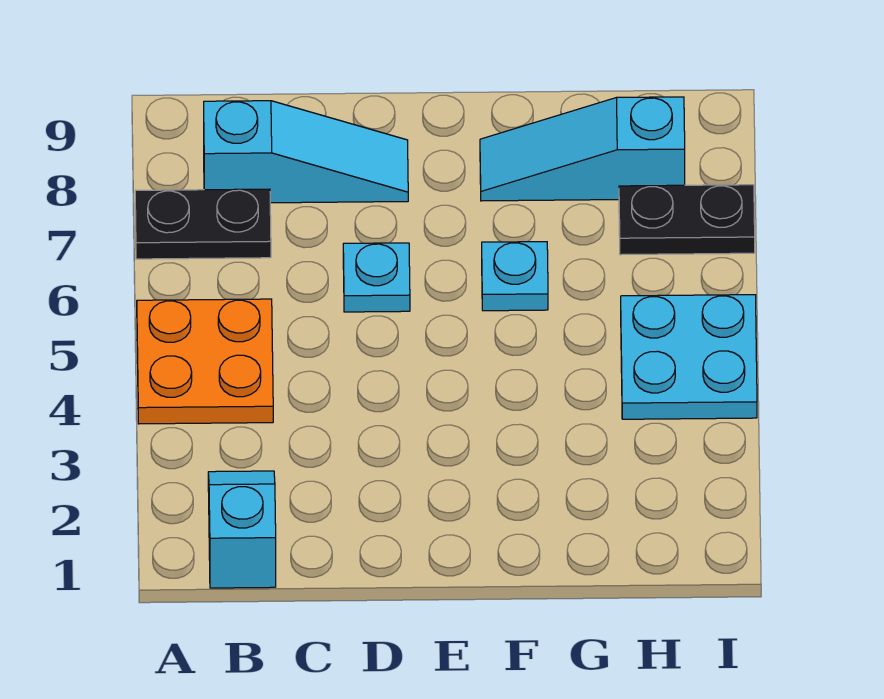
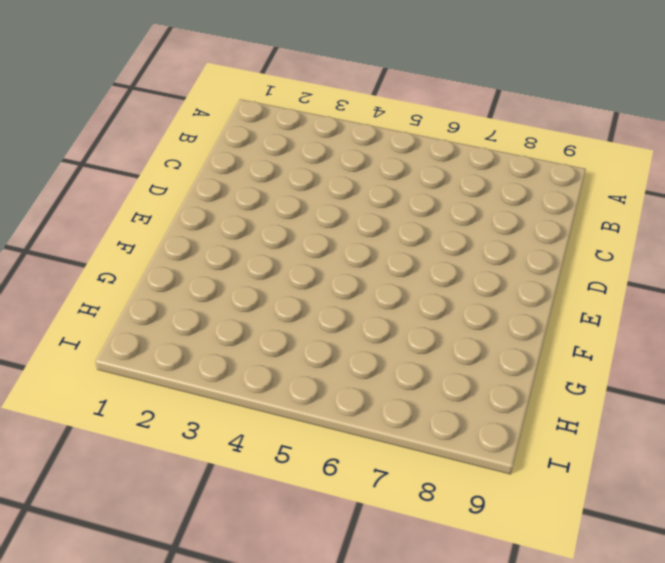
none -> orange plate A4:B5 level 1
none -> black plate A7:B7 level 1

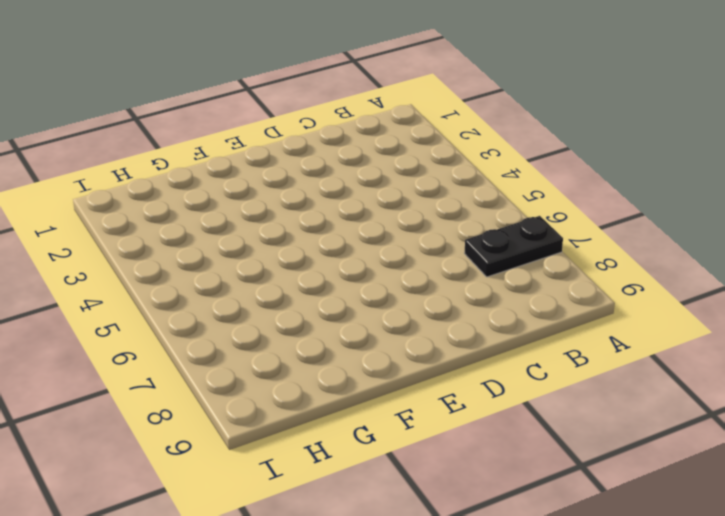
none -> orange plate A4:B5 level 1
none -> cyan slope B1:B2 level 1 top 1

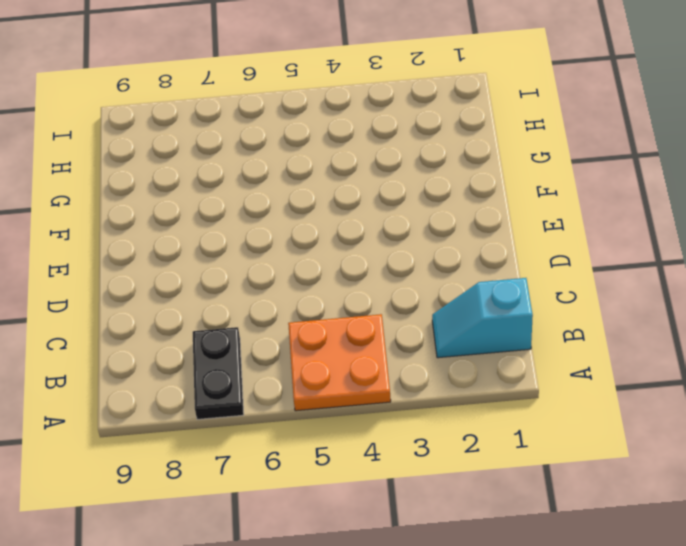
none -> cyan slope B8:D8 level 1 top B
none -> cyan plate D6 level 1

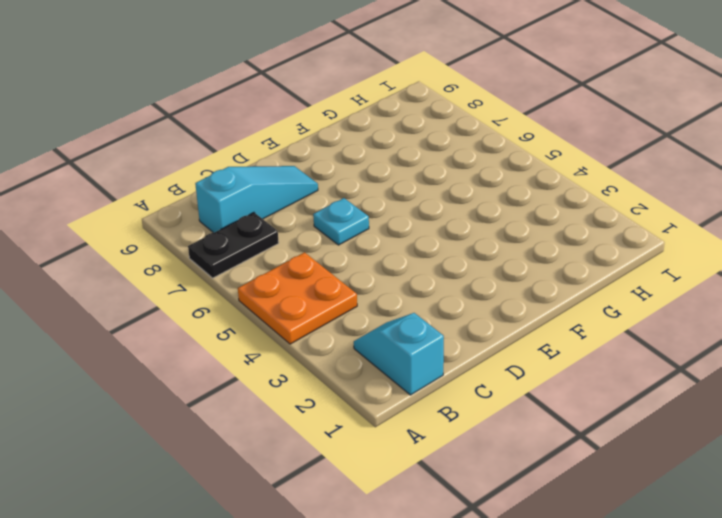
none -> cyan plate F6 level 1
none -> cyan slope F8:H8 level 1 top H

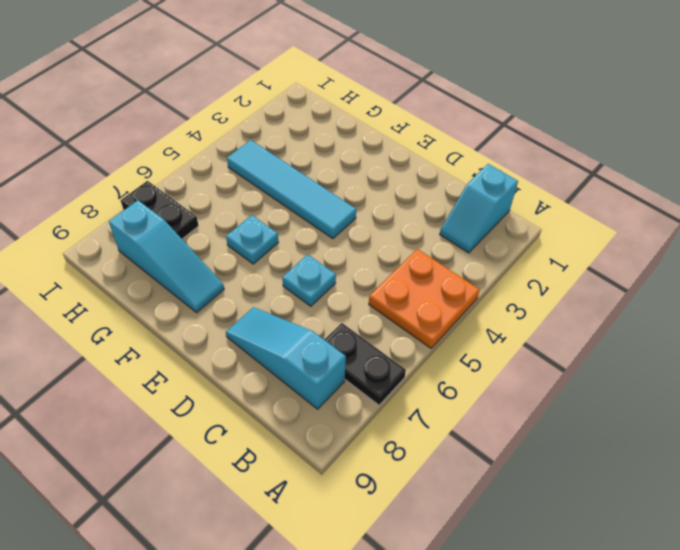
cyan tile E4:H4 level 1 -> cyan plate H4:I5 level 1

